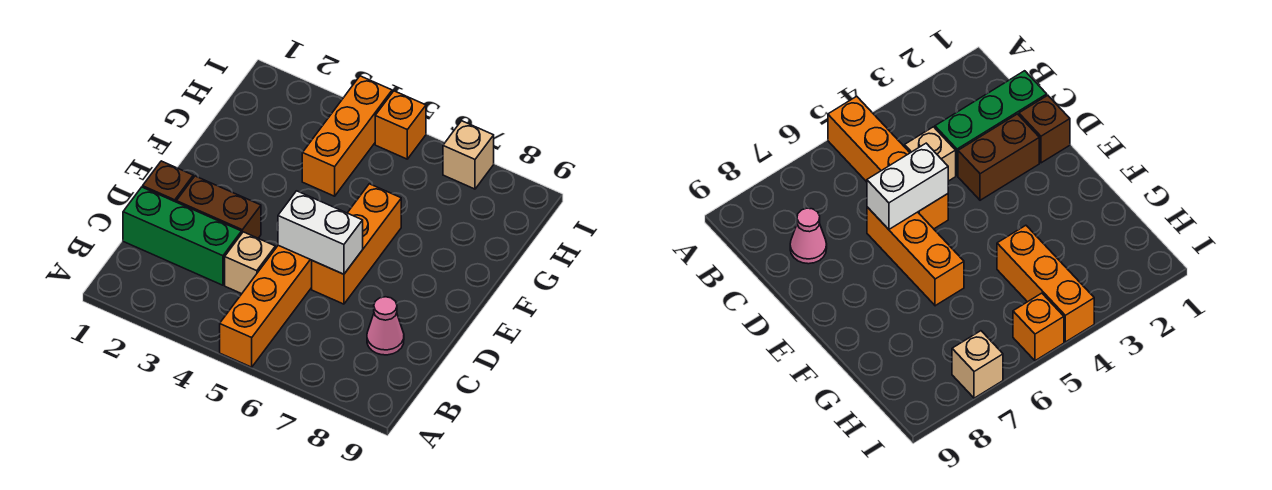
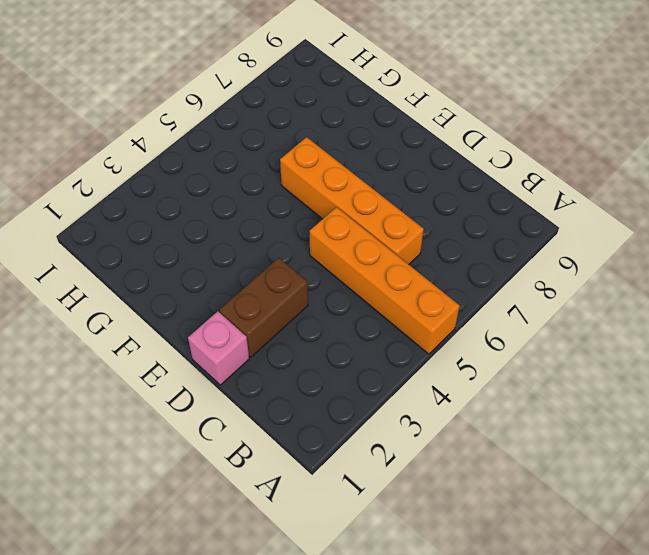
orange brick C6:F6 level 1 -> orange brick D6:F6 level 1
pink brick D1 level 1 -> brown brick D1 level 1
none -> green brick C1:C3 level 1
none -> tan brick C4 level 1

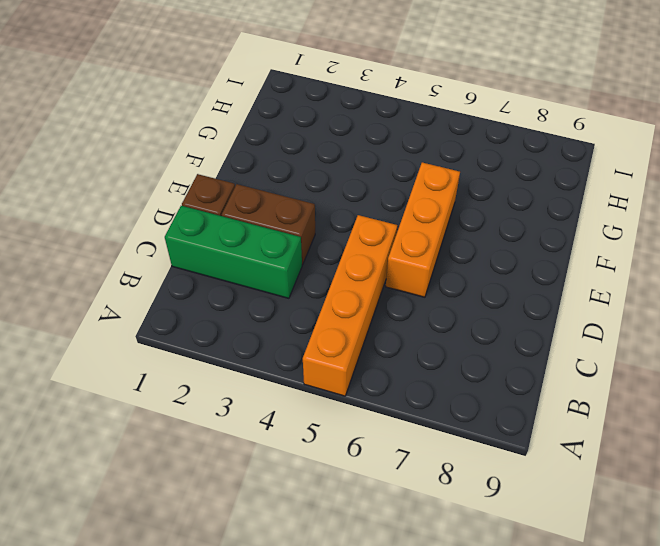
none -> tan brick C4 level 1
none -> pink cone C8 level 1

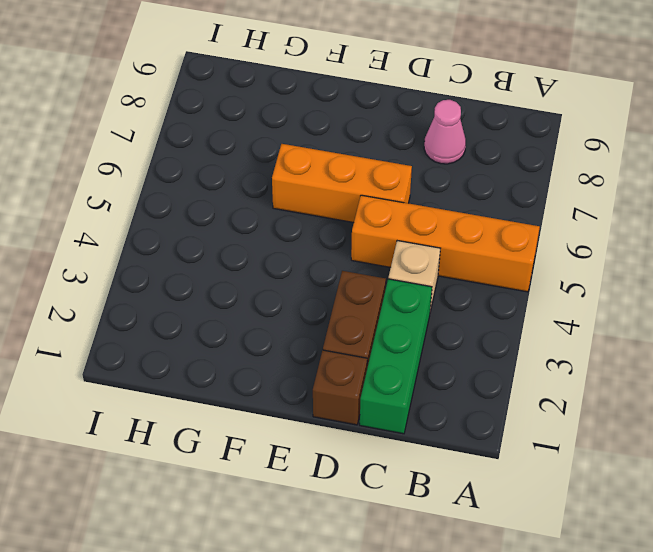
none -> orange brick G4:I4 level 1
none -> orange brick I5 level 1

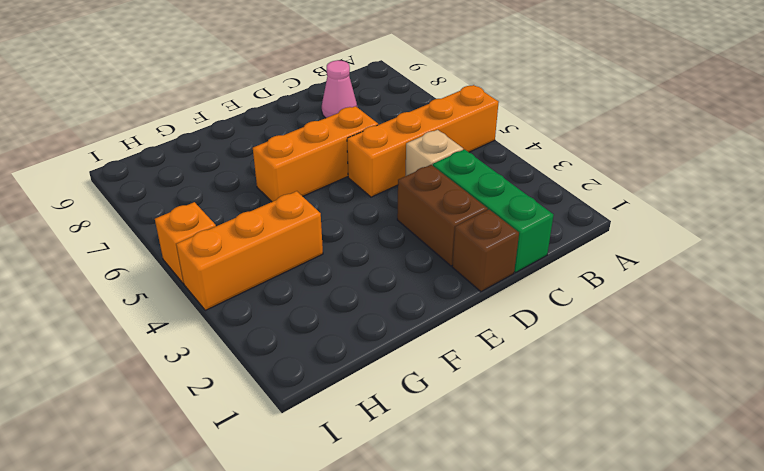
none -> tan brick I7 level 1
none -> white brick D5:D6 level 2

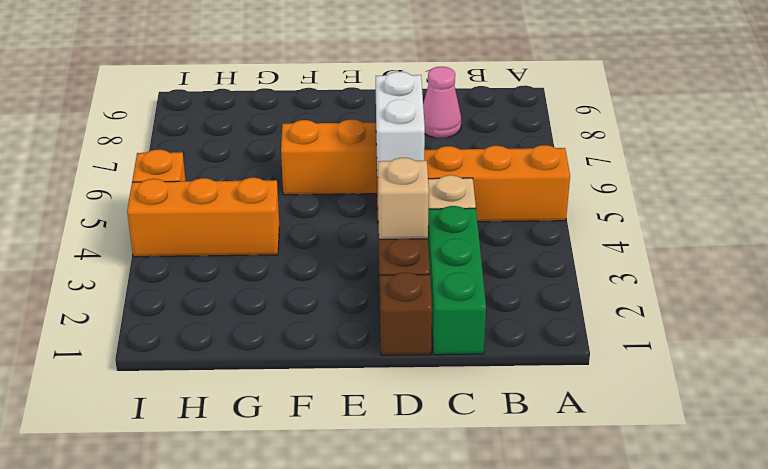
tan brick D3 level 2 -> tan brick I7 level 1

